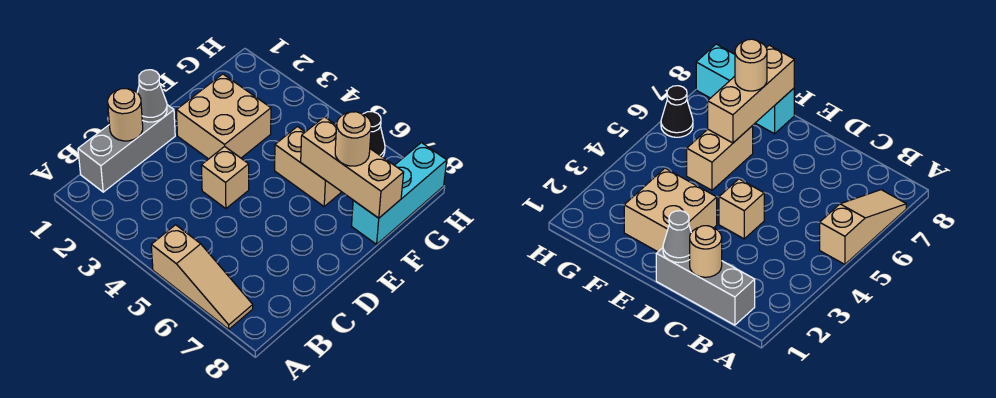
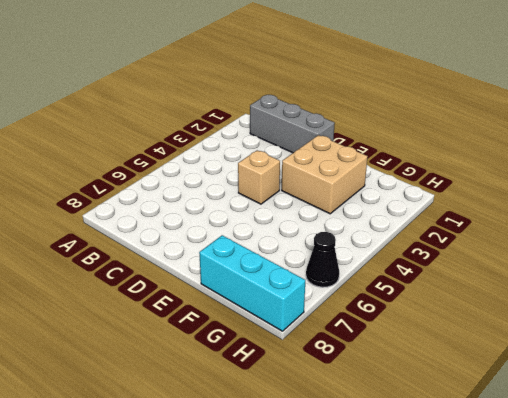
none -> tan slope A5:A7 level 1 top 5
none -> tan brick F5:F6 level 1

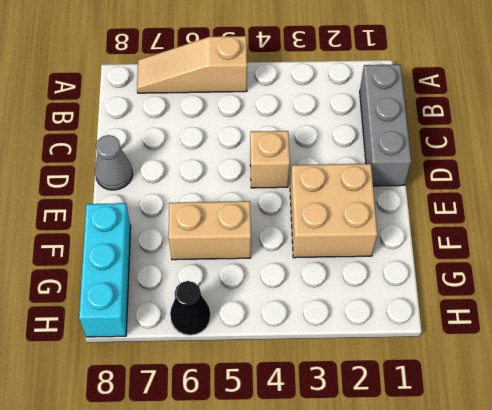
grey cone D8 level 1 -> grey cone D1 level 2
none -> tan round brick C1 level 2
none -> tan brick F6:F8 level 2

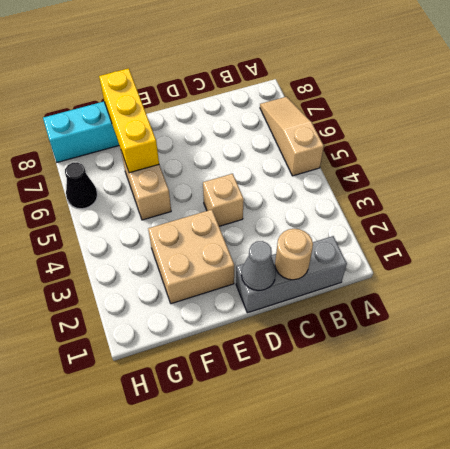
yellow brick F6:F8 level 2 -> tan brick F6:F8 level 2
none -> tan round brick F7 level 3

